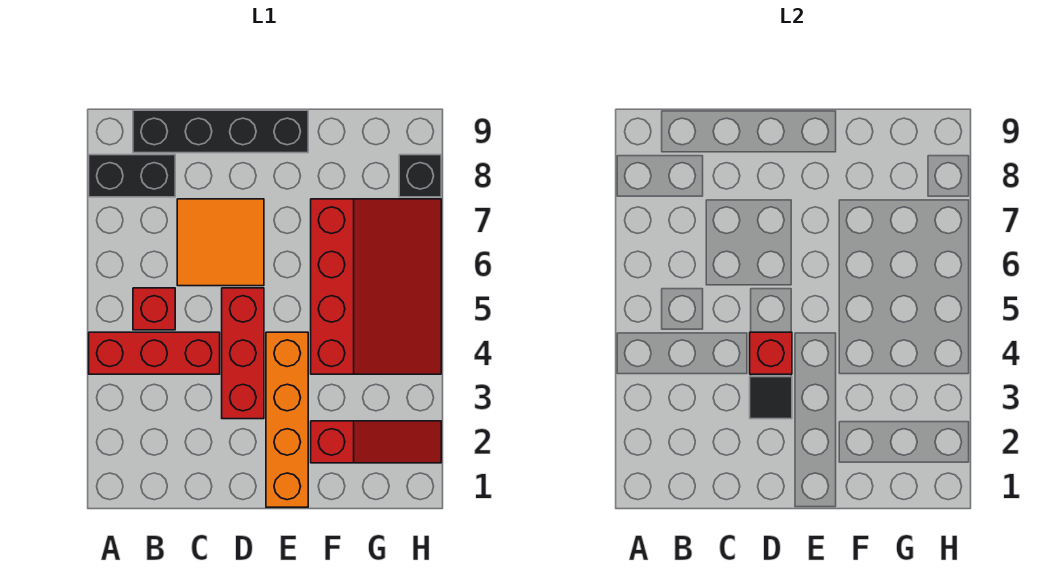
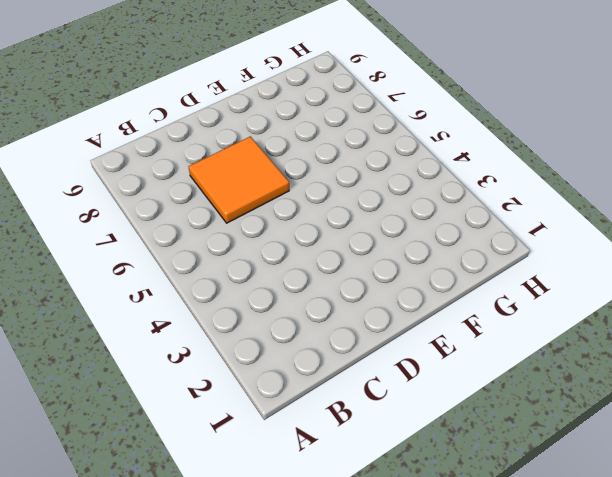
none -> red brick A4:C4 level 1
none -> black brick A8:B8 level 1
none -> red brick B5 level 1

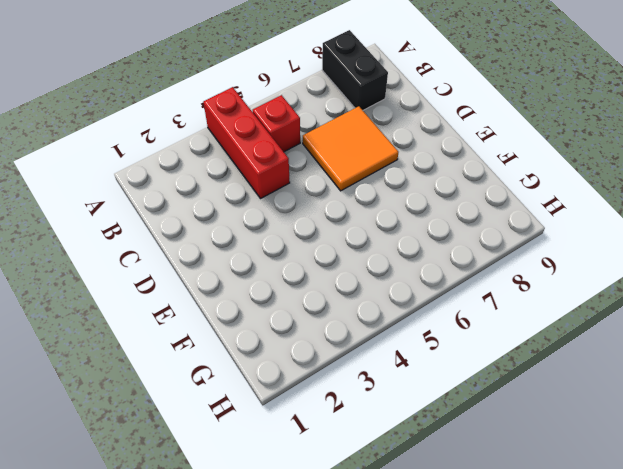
none -> black brick B9:E9 level 1
none -> red brick D3:D5 level 1
none -> orange brick E1:E4 level 1

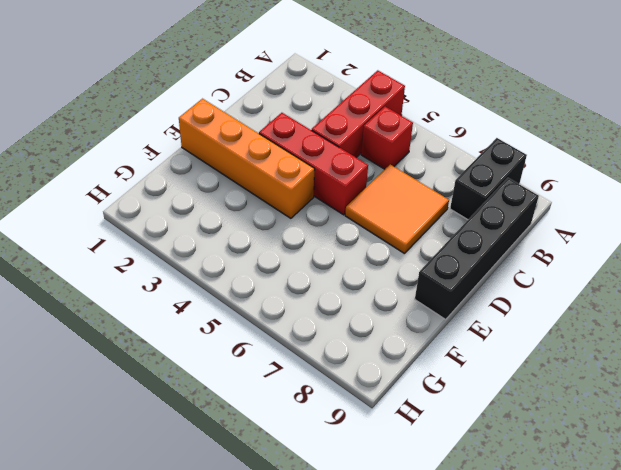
none -> red slope F2:H2 level 1 top F
none -> red slope F4:H7 level 1 top F
none -> black brick H8 level 1

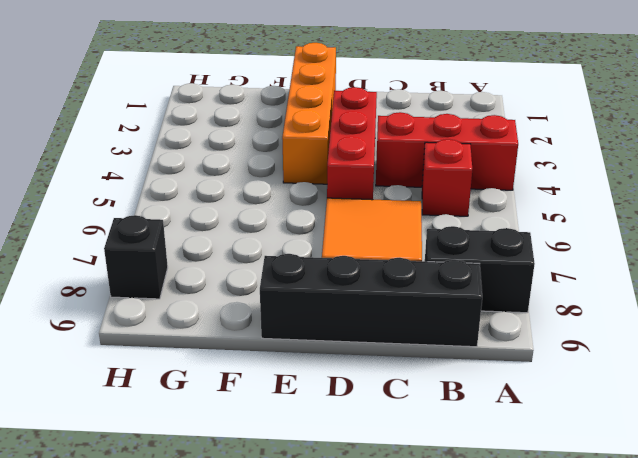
none -> red slope F2:H2 level 1 top F
none -> red slope F4:H7 level 1 top F
none -> black tile D3 level 2

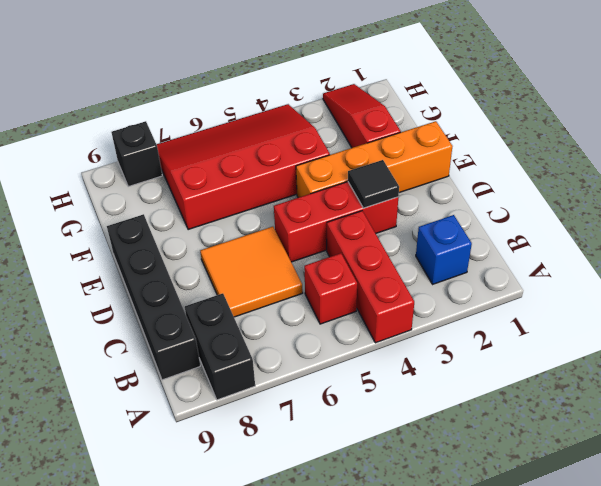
blue brick B2 level 1 -> none
none -> red brick D4 level 2

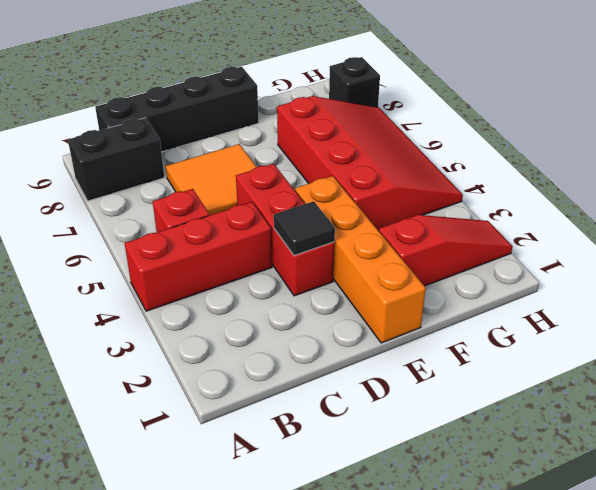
none -> red brick D4 level 2

